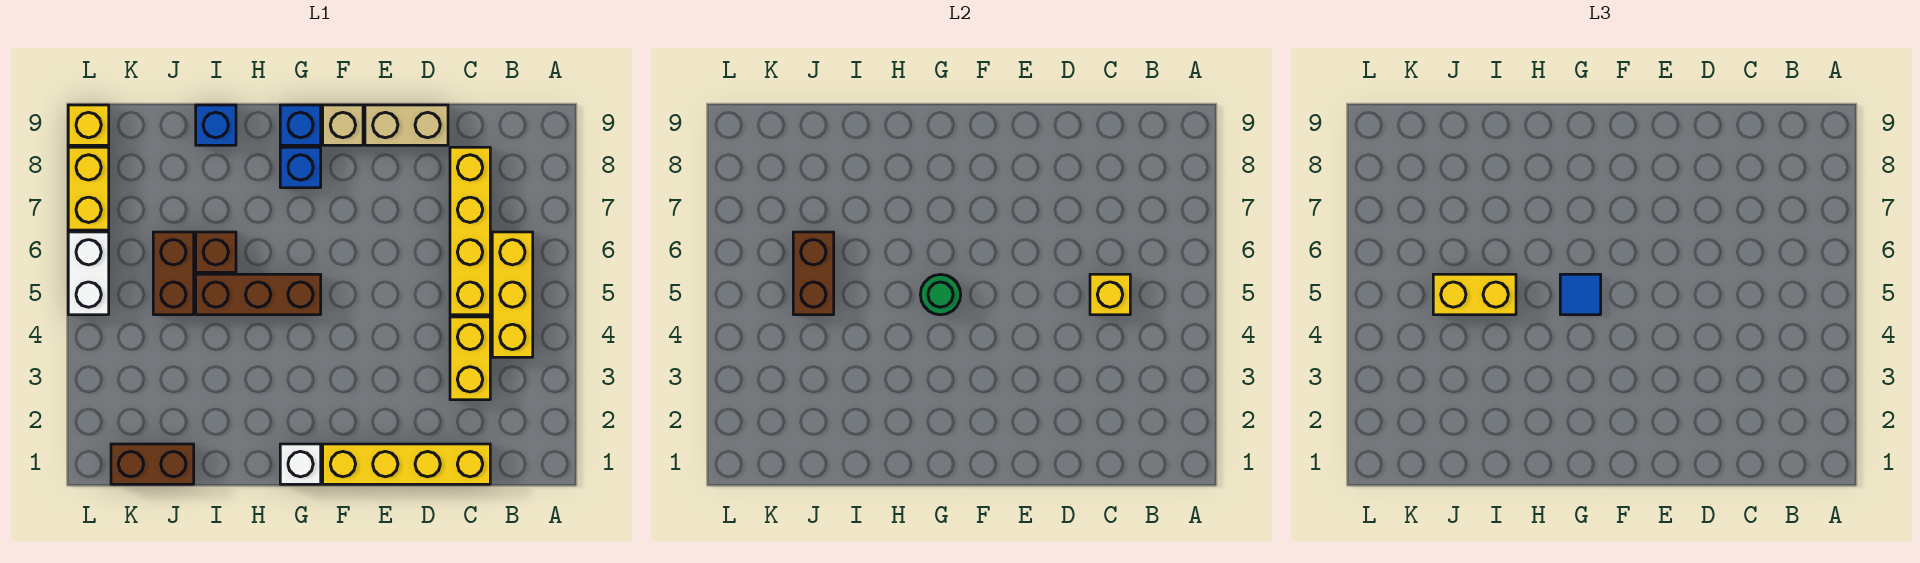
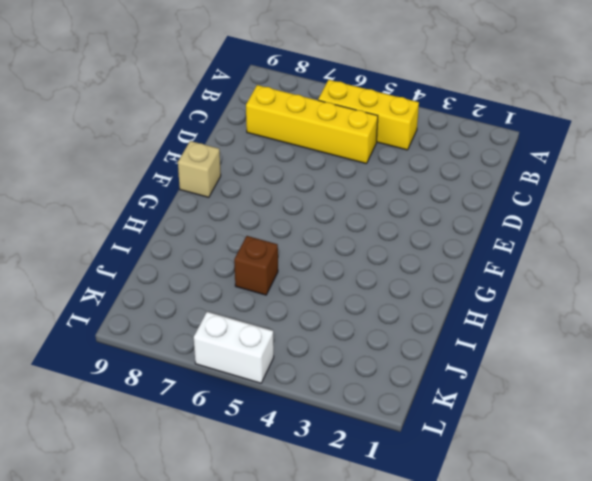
none -> yellow brick C1:F1 level 1
none -> yellow brick C3:C4 level 1
none -> tan brick D9:E9 level 1

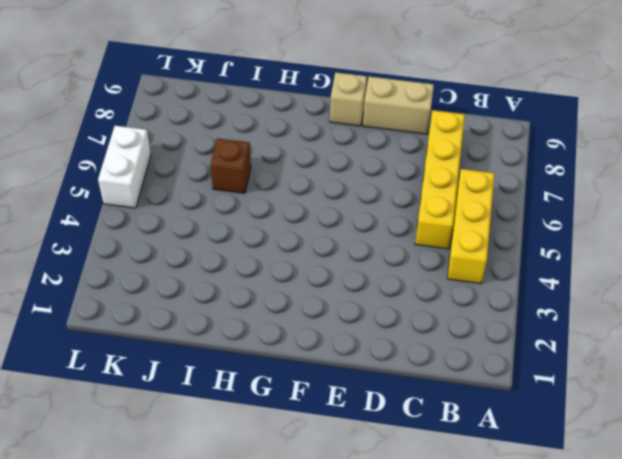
none -> yellow brick C1:F1 level 1
none -> yellow brick C3:C4 level 1
none -> white brick G1 level 1

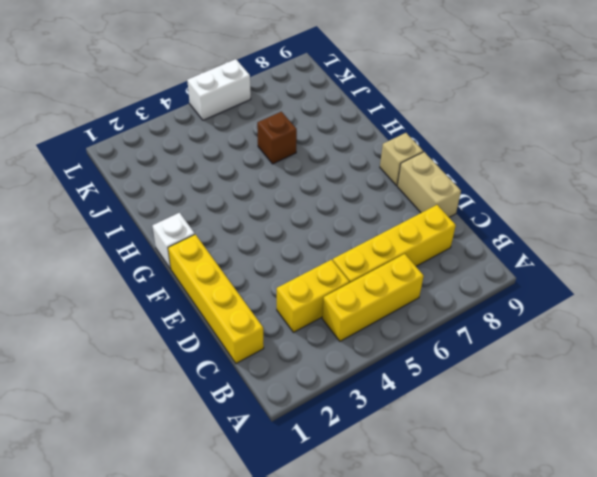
none -> brown brick G5:I5 level 1
none -> blue brick G8 level 1
none -> blue brick G9 level 1

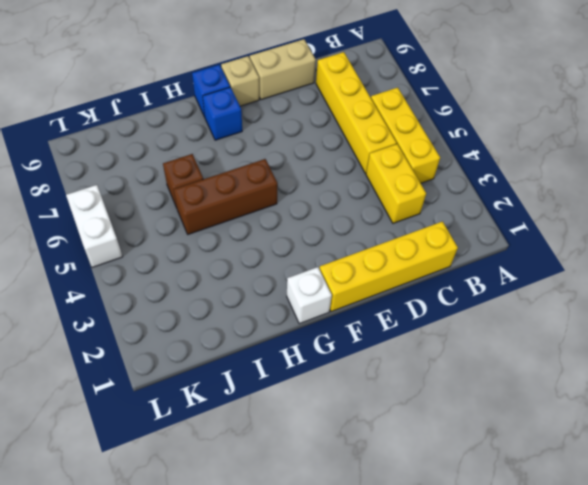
none -> blue brick I9 level 1
none -> brown brick J1:K1 level 1
none -> brown brick J5:J6 level 1

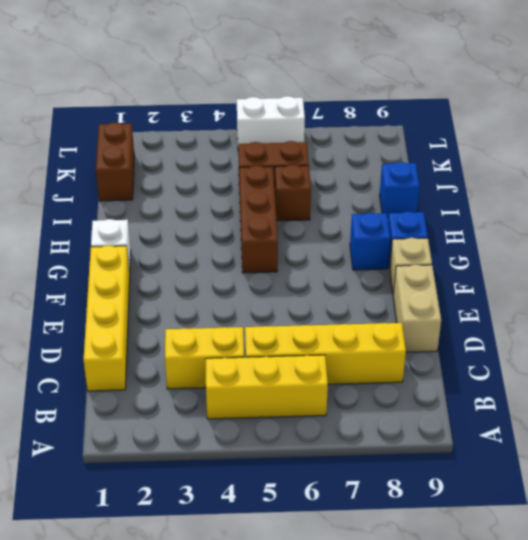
none -> yellow brick L7:L8 level 1
none -> yellow brick L9 level 1
none -> yellow brick C5 level 2

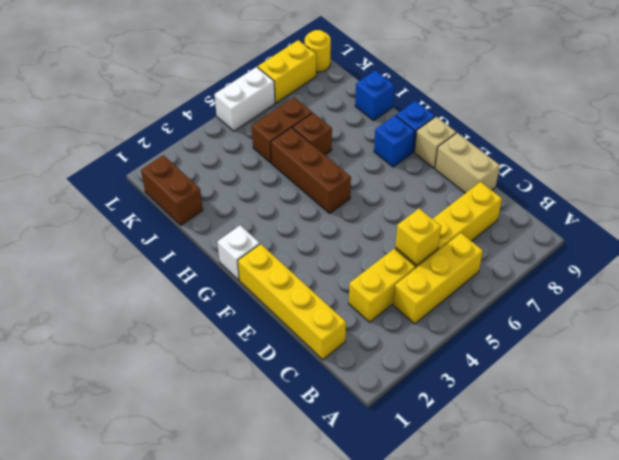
yellow round brick L9 level 1 -> yellow brick L9 level 1
none -> green round brick G5 level 2
none -> brown brick J5:J6 level 2
none -> blue tile G5 level 3

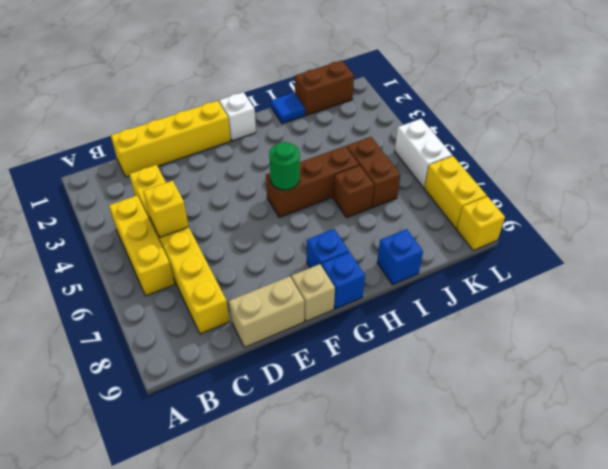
blue tile I1 level 1 -> blue tile G5 level 3
none -> brown brick J5:J6 level 2
none -> yellow brick I5:J5 level 3

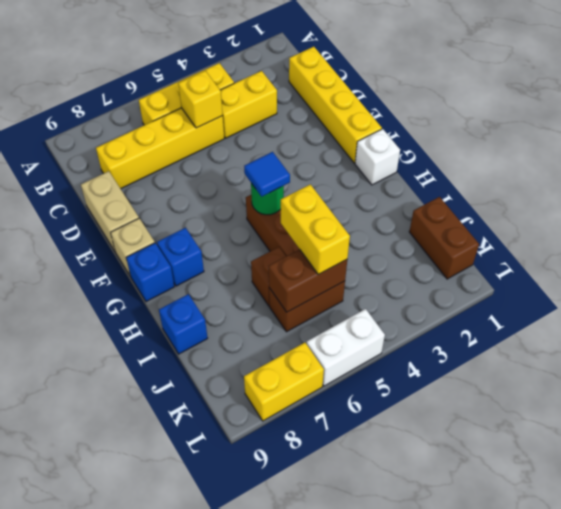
none -> yellow brick L9 level 1

